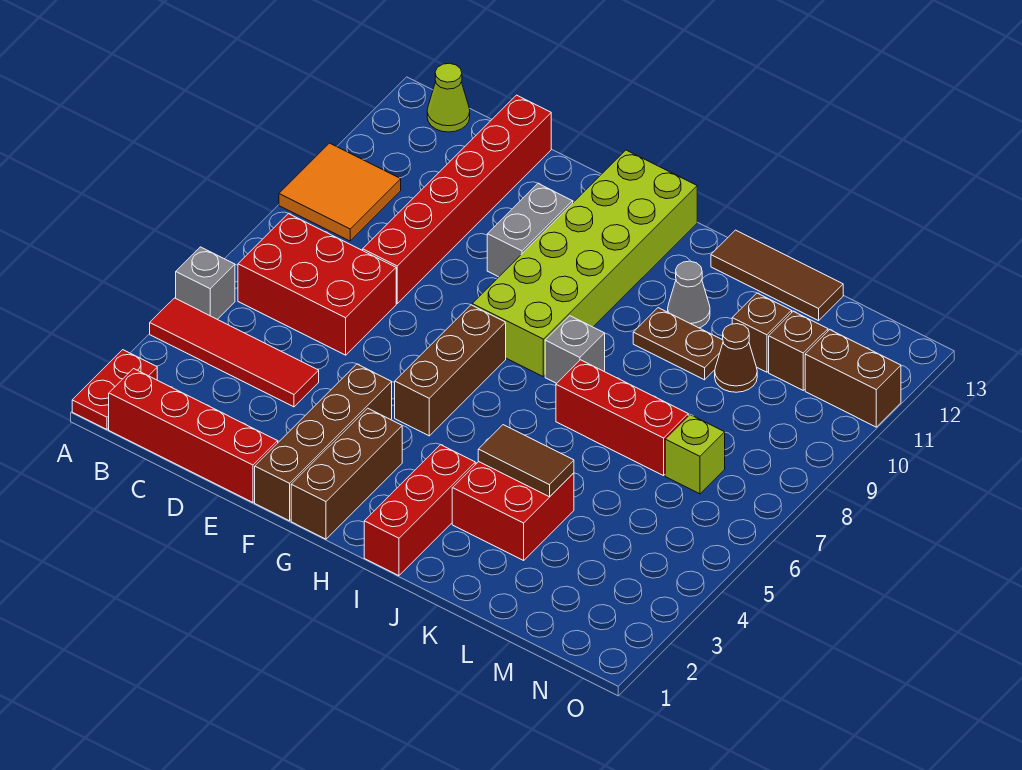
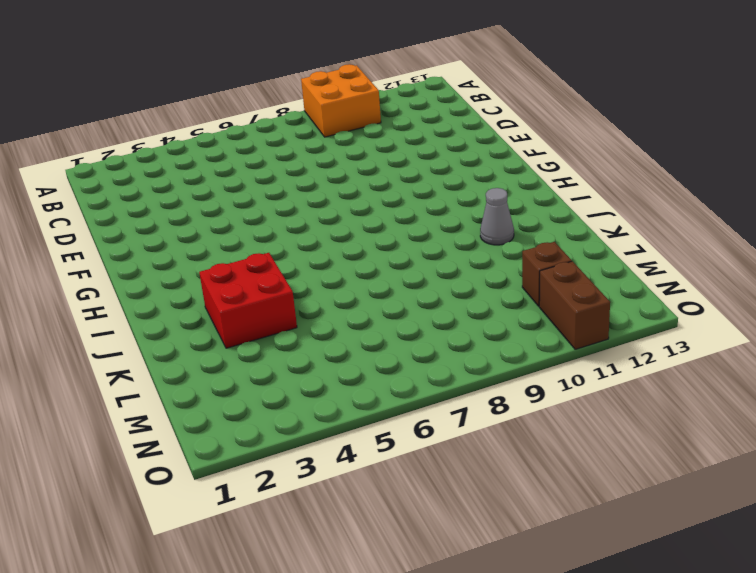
orange brick A9:B10 level 1 -> orange tile A9:B10 level 1
none -> red plate A1:A2 level 1
none -> red tile A4:D4 level 1
none -> grey brick A5 level 1

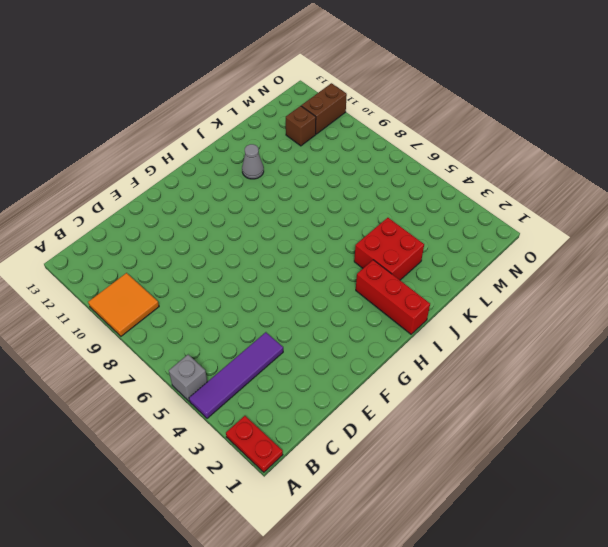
purple tile A4:D4 level 1 -> red tile A4:D4 level 1
none -> red brick B1:E1 level 1
none -> red brick B6:D7 level 1
none -> lime cone B13 level 1

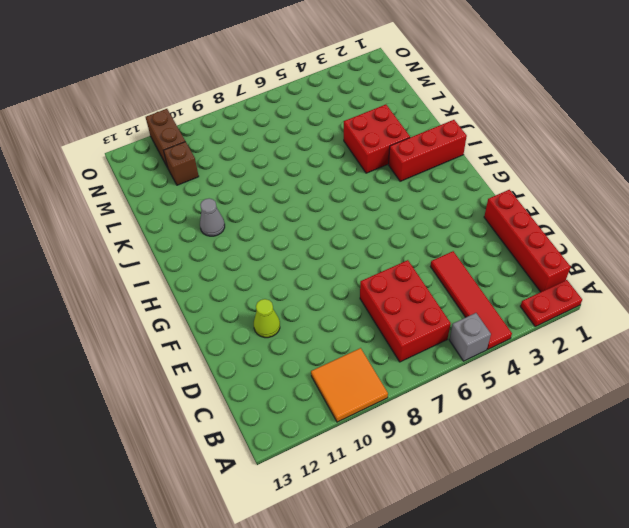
lime cone E11 level 1 -> lime cone B13 level 1
none -> red brick D8:D13 level 1
none -> brown brick F1:F4 level 1
none -> grey brick F10:F11 level 1

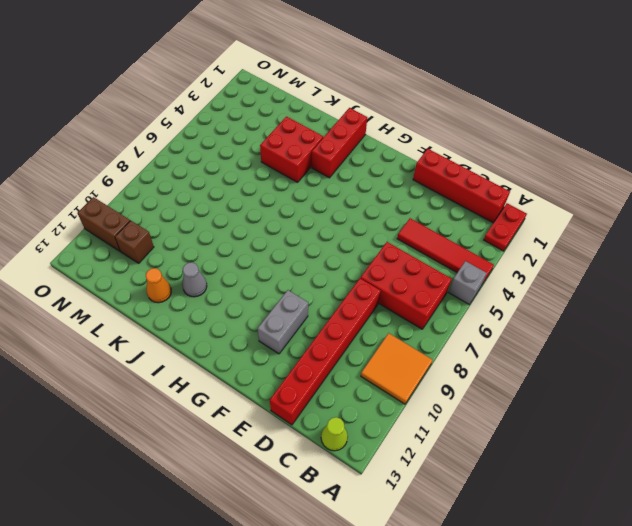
orange cone K12 level 1 -> none
none -> brown brick F1:F4 level 1
none -> brown brick G1:G3 level 1
none -> brown brick G5:G7 level 1

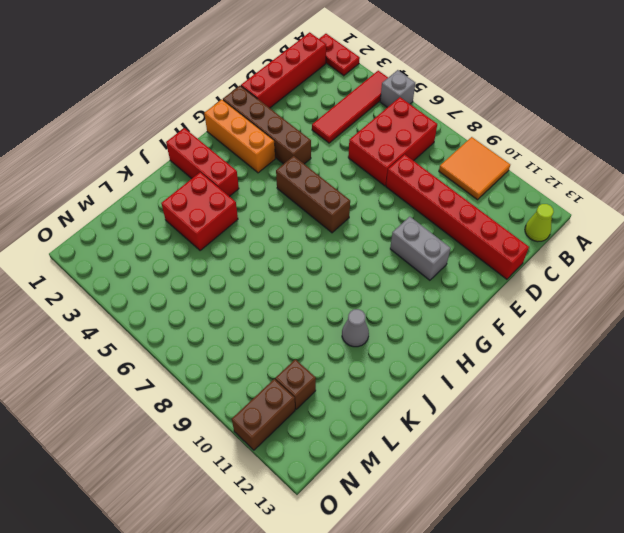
orange brick G1:G3 level 1 -> brown brick G1:G3 level 1
none -> lime brick G8:H13 level 1
none -> grey brick I8 level 1
none -> red brick J7:L7 level 1

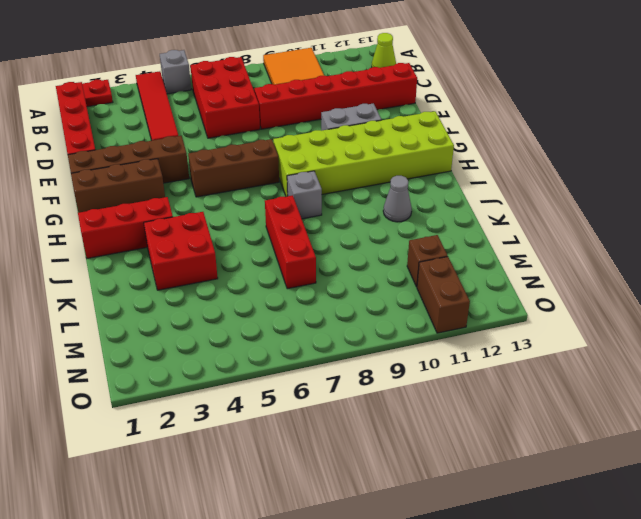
none -> brown plate J10:K10 level 1
none -> brown tile J13:L13 level 1
none -> brown cone L10 level 1

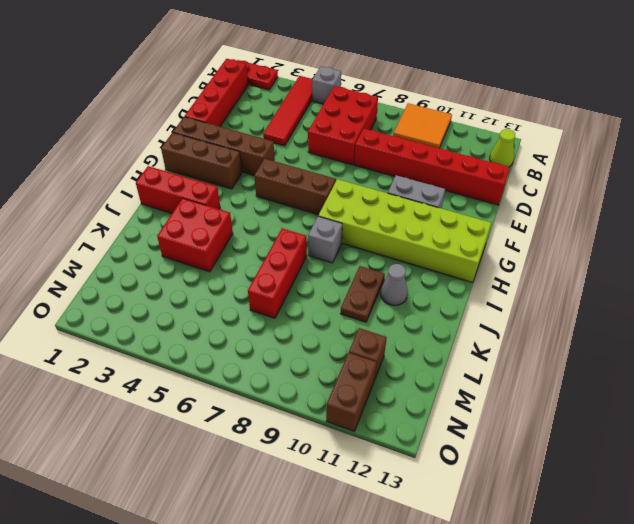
none -> brown tile J13:L13 level 1
none -> brown cone L10 level 1
none -> brown brick L11 level 1

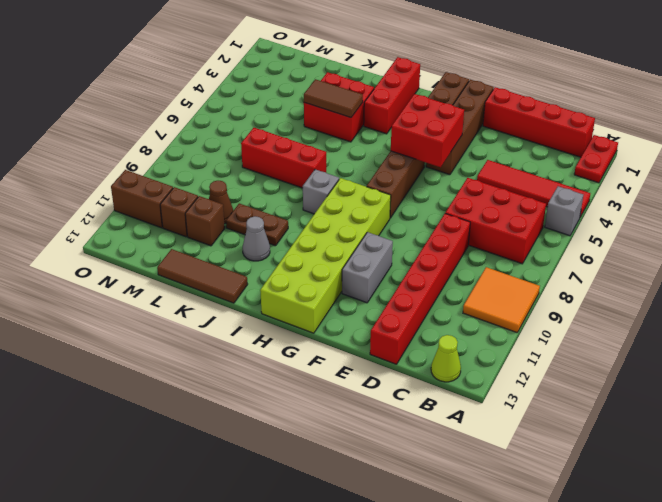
red brick F4:G5 level 2 -> none
none -> lime brick M7 level 1

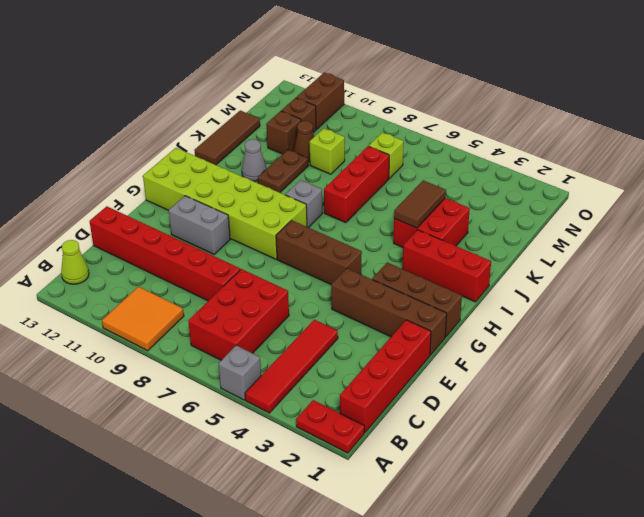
lime brick L9 level 1 -> none

